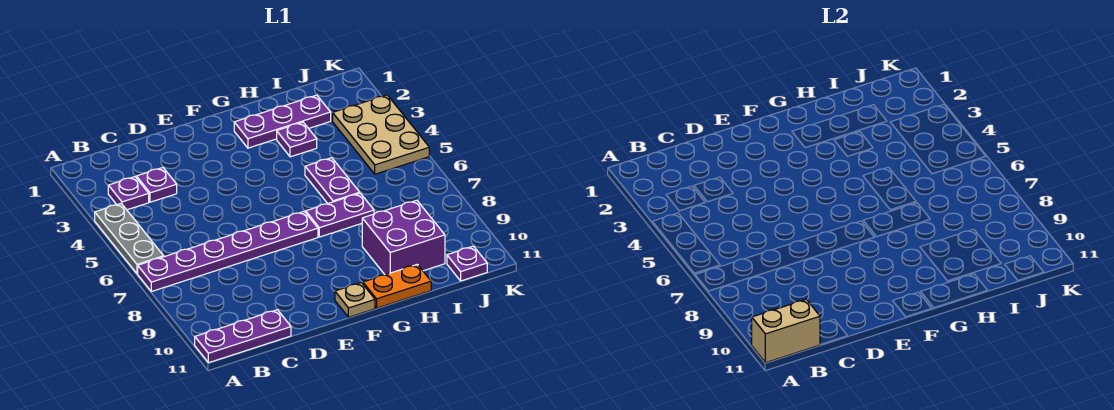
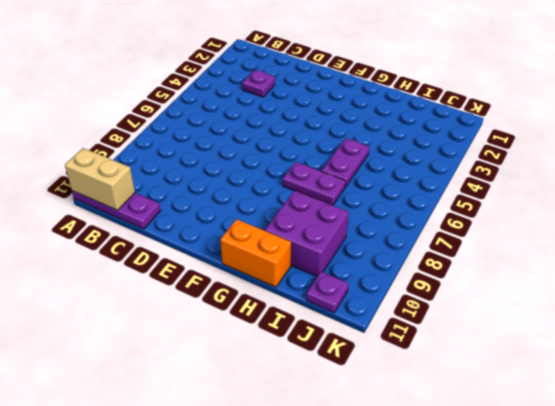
orange brick G11:H11 level 1 -> orange plate G11:H11 level 1
none -> grey plate A4:A6 level 1
none -> purple plate A7:F7 level 1
none -> purple plate B3 level 1

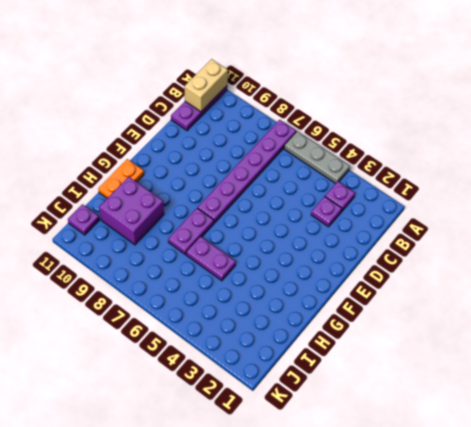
none -> tan plate F11 level 1
none -> purple plate G2:I2 level 1
none -> purple plate H3 level 1

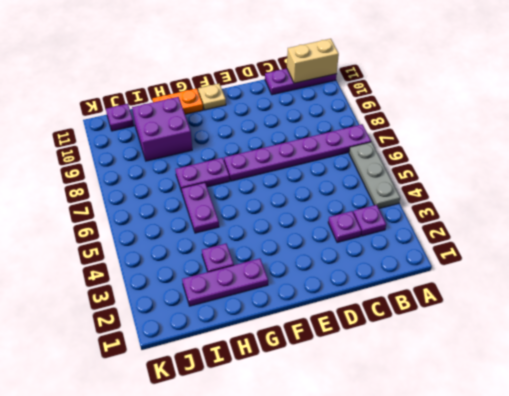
none -> tan plate J3:K5 level 1

